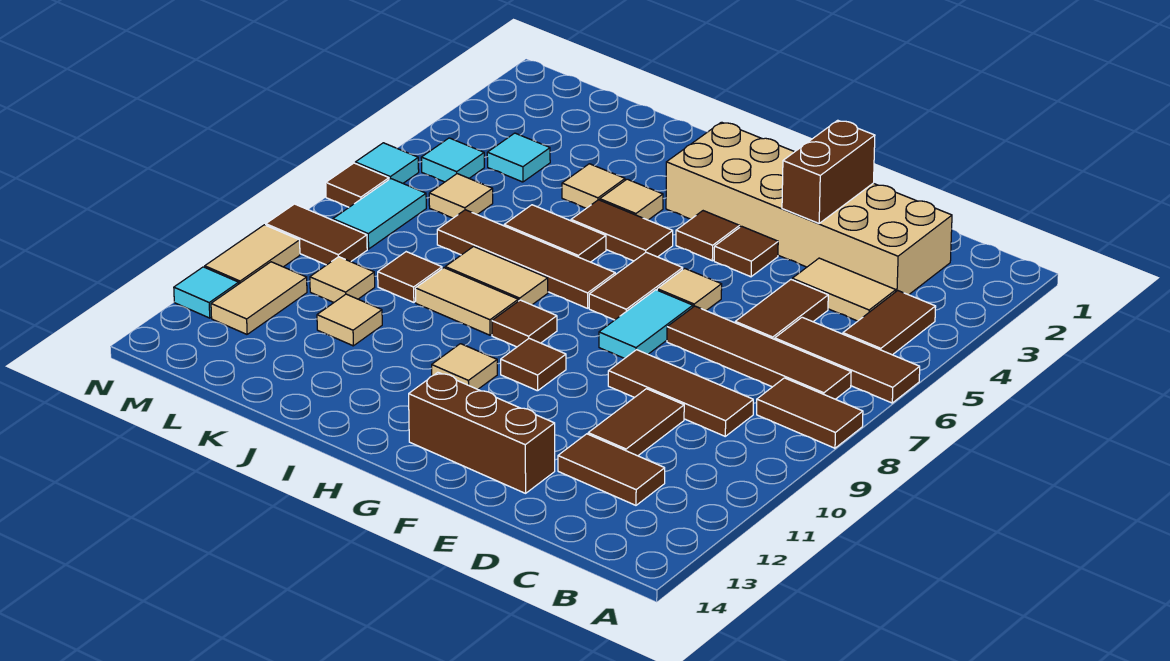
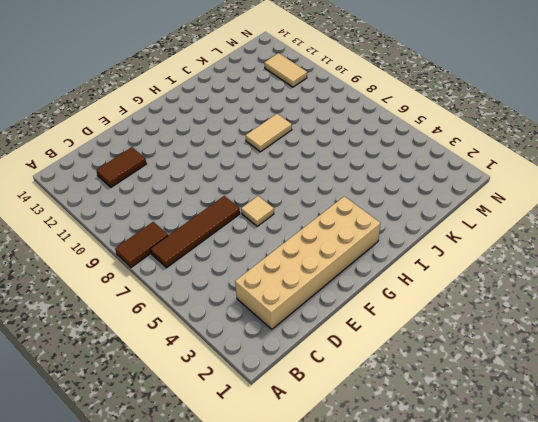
none -> brown tile A6:C6 level 1
none -> brown tile B4:B5 level 1
none -> tan tile C4:D4 level 1
none -> brown tile C9:E9 level 1

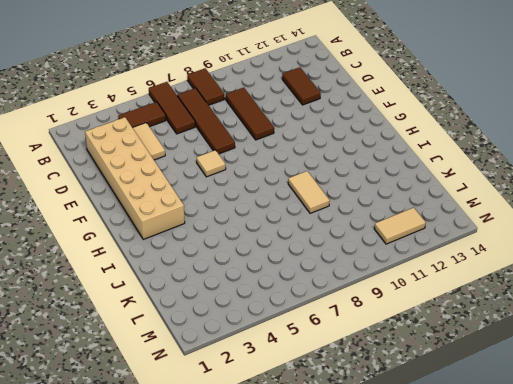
none -> brown tile D5:D6 level 1
none -> brown tile D10:D11 level 1
none -> brown brick E13:G13 level 1
none -> brown tile F4 level 1

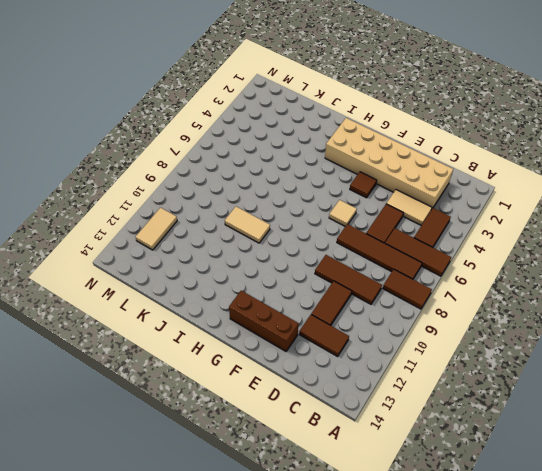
none -> cyan tile F7:F8 level 1
none -> brown tile G4 level 1
none -> brown tile G6:G7 level 1
none -> brown tile G10 level 1

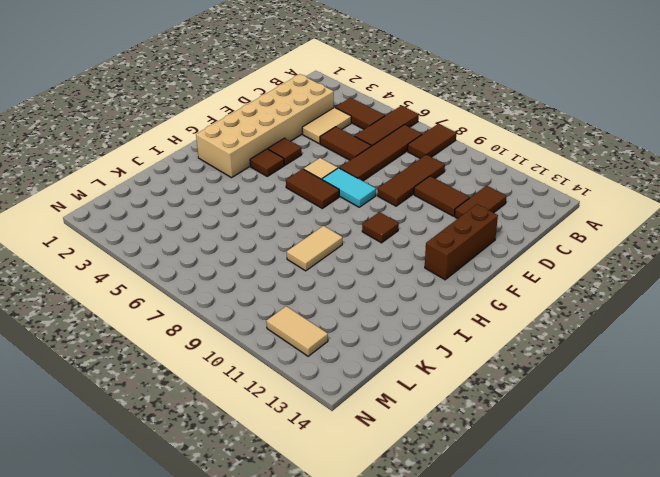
none -> brown tile H5:I5 level 1
none -> brown tile H7:K7 level 1
none -> brown tile H9 level 1
none -> tan tile H11 level 1

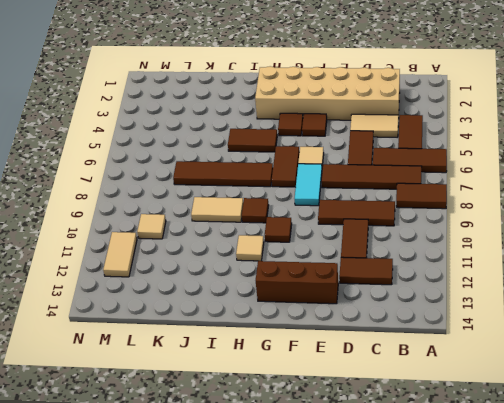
none -> tan tile I4 level 1
none -> brown tile I6:J6 level 1
none -> tan tile I8:J8 level 1
none -> tan tile J4 level 1

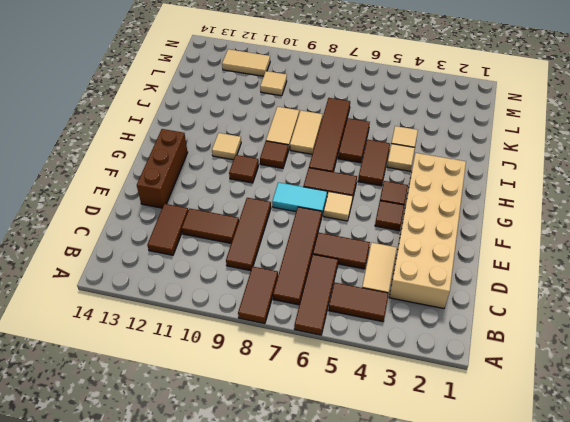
none -> brown tile K9 level 1
none -> tan tile K11 level 1
none -> cyan tile L4 level 1
none -> tan tile L6 level 1

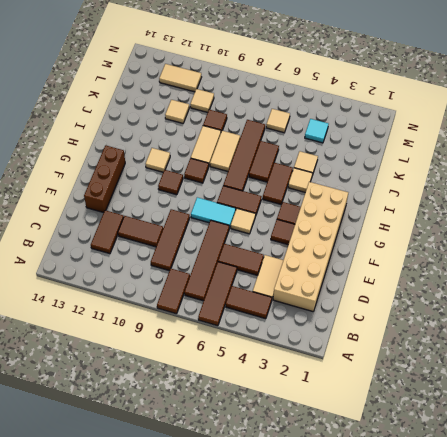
none -> cyan tile M5 level 1
none -> cyan tile M7:M8 level 1
none -> brown tile M9:N9 level 1
none -> cyan tile N6 level 1

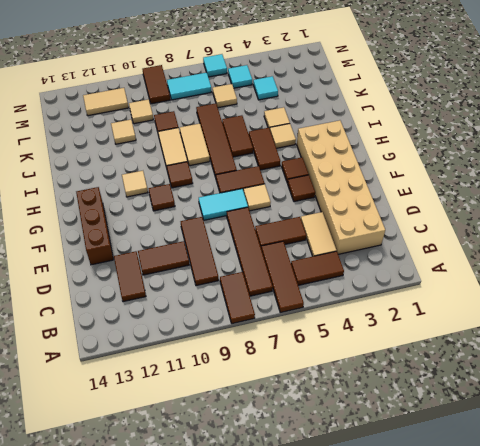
none -> brown tile N7 level 1
none -> tan tile N10:N11 level 1
none -> cyan tile N12 level 1
none -> brown brick E2:E3 level 2

